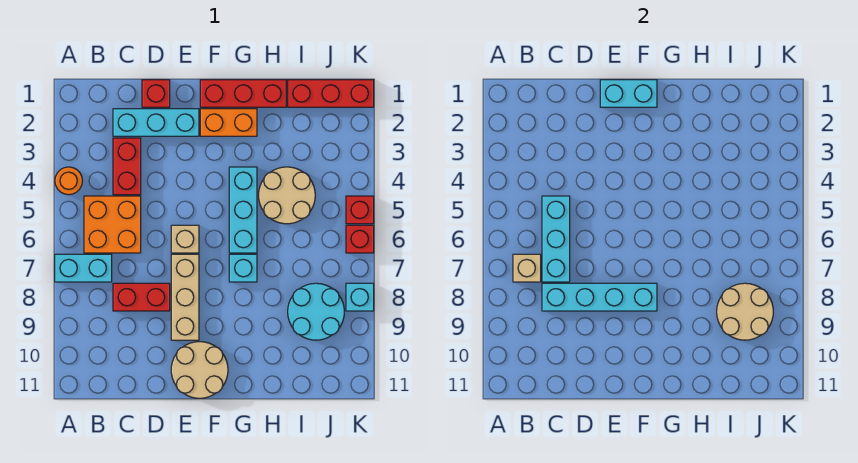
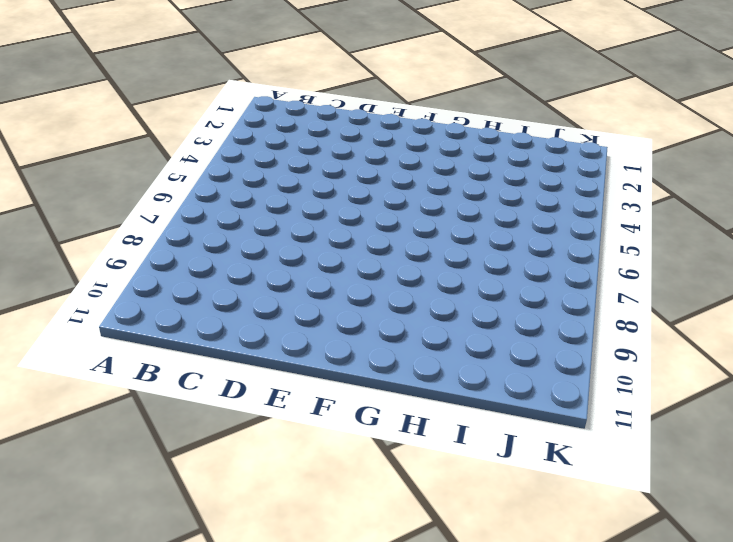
none -> orange round brick A4 level 1
none -> cyan brick A7:B7 level 1
none -> orange brick B5:C6 level 1

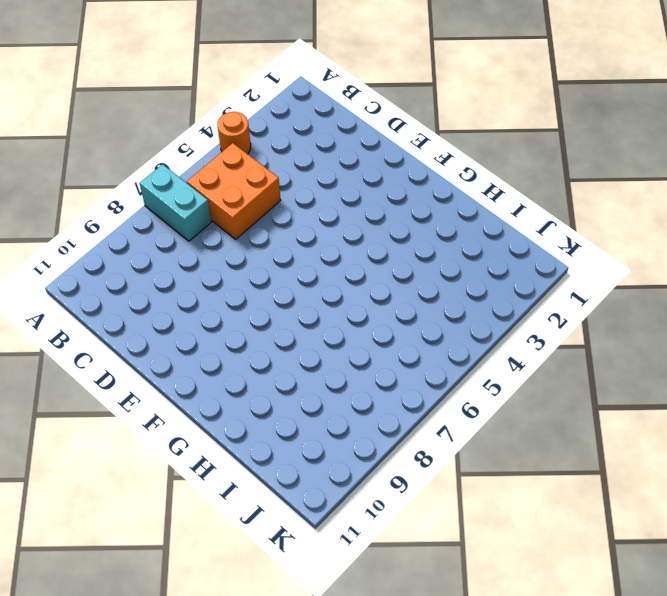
none -> cyan brick C2:E2 level 1
none -> red brick C3:C4 level 1
none -> red brick C8:D8 level 1

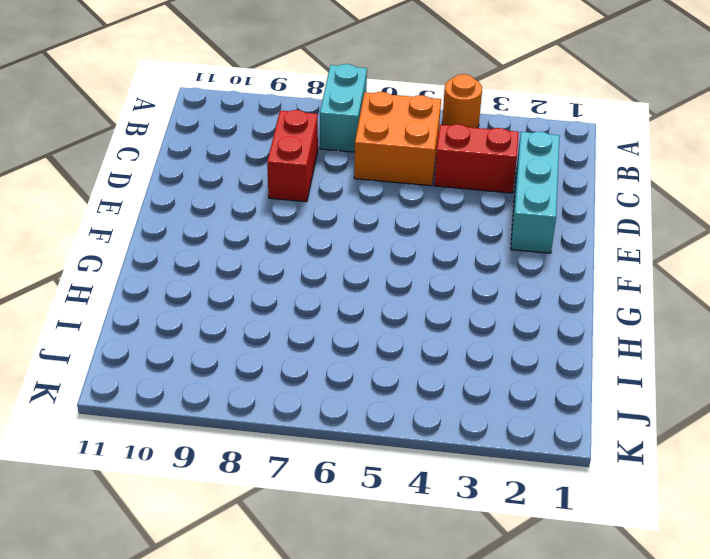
none -> red brick D1 level 1
none -> tan brick E6 level 1
none -> tan brick E7:E9 level 1

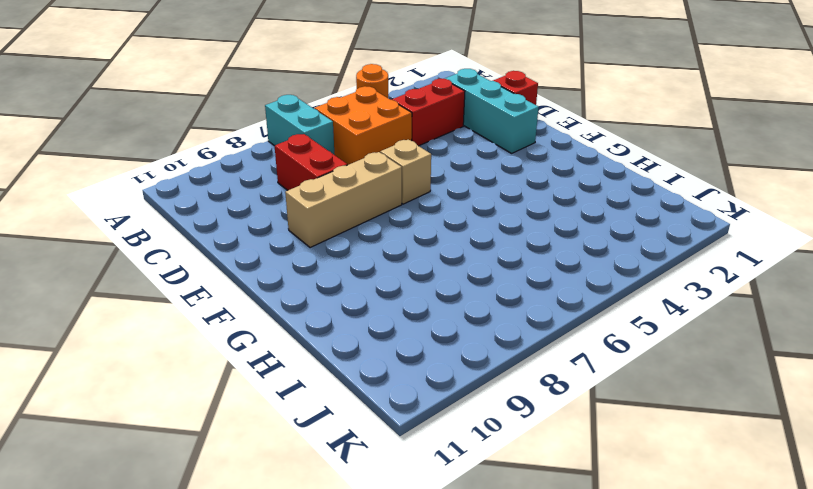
none -> tan round brick E10:F11 level 1
none -> red brick F1:H1 level 1
none -> orange brick F2:G2 level 1

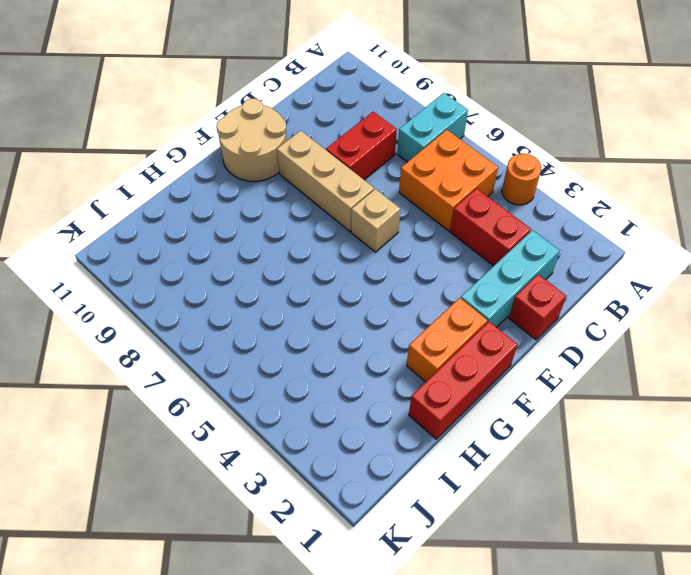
none -> cyan brick G4:G6 level 1
none -> cyan brick G7 level 1
none -> tan round brick H4:I5 level 1

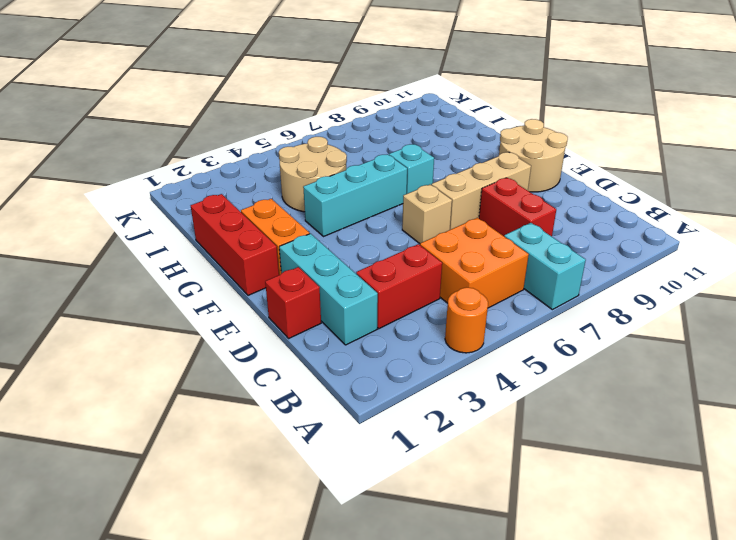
none -> red brick I1:K1 level 1
none -> cyan round brick I8:J9 level 1
none -> red brick K5 level 1

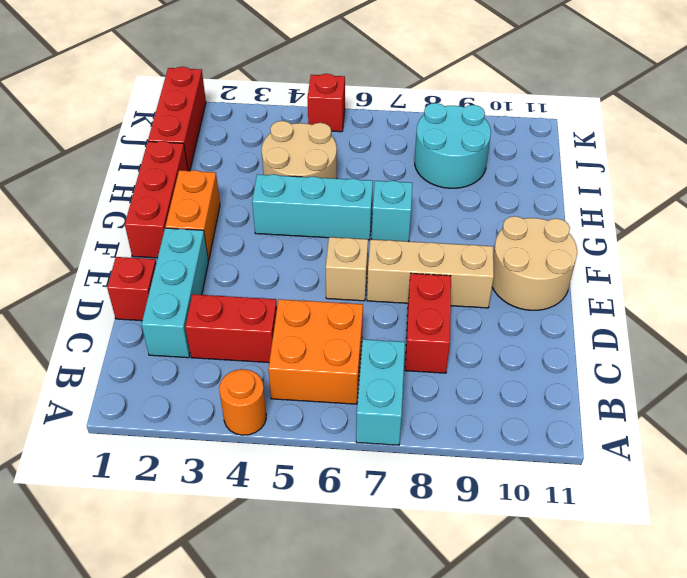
none -> red brick K6 level 1
none -> cyan brick K8 level 1
none -> tan brick B7 level 2

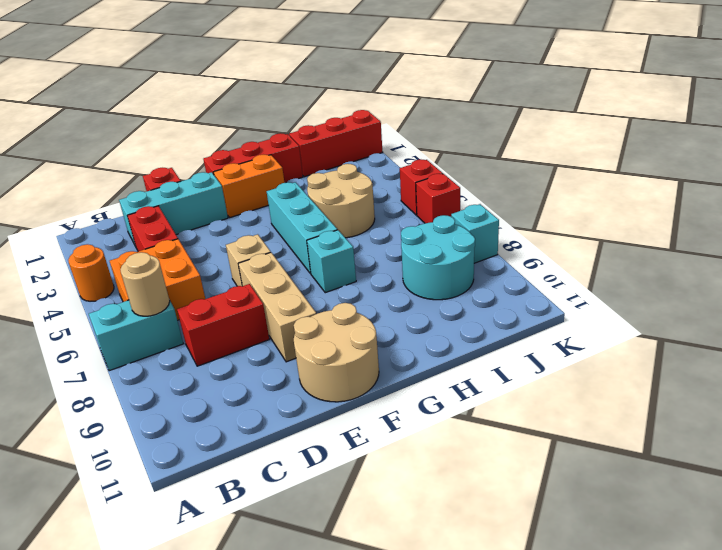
tan round brick B7 level 2 -> tan brick B7 level 2
none -> cyan brick C5:C7 level 2
none -> cyan brick C8:F8 level 2
none -> cyan brick E1:F1 level 2

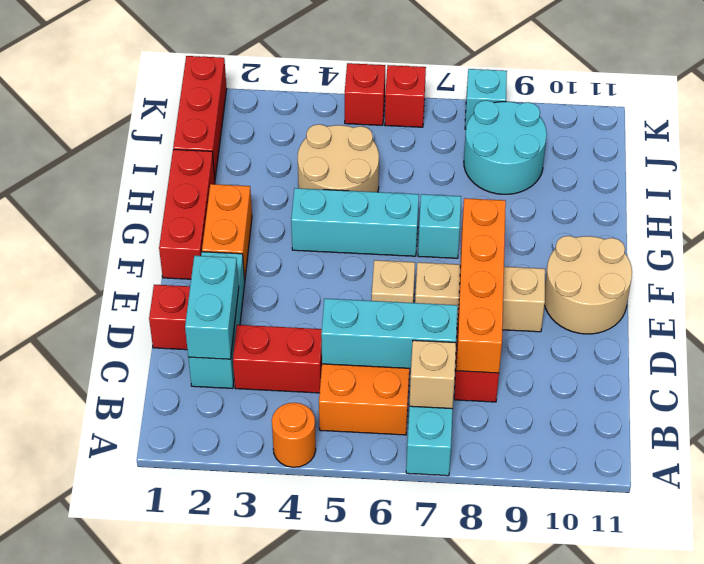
cyan brick C2:D2 level 2 -> cyan brick E1:F1 level 2
orange brick C8:F8 level 2 -> cyan brick C8:F8 level 2
none -> tan round brick I8:J9 level 2

